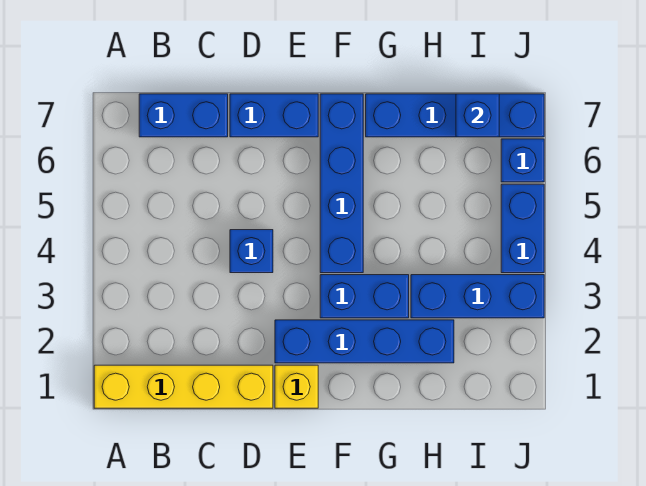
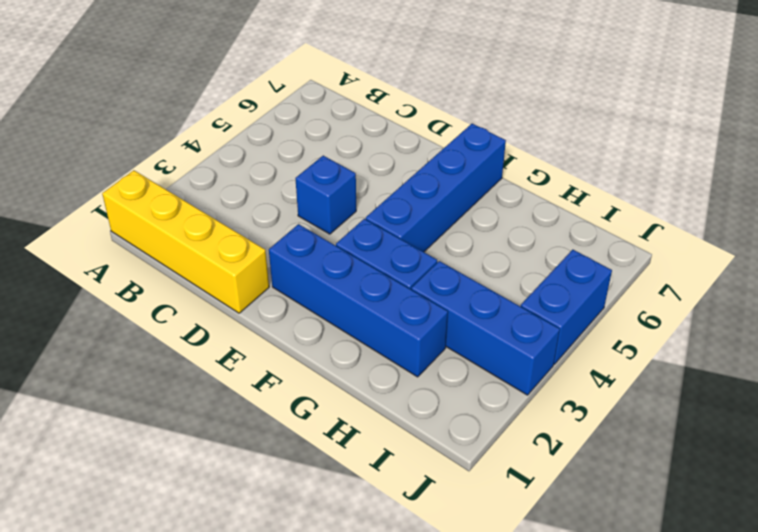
none -> blue brick B7:C7 level 1
none -> blue brick D7:E7 level 1
none -> yellow brick E1 level 1

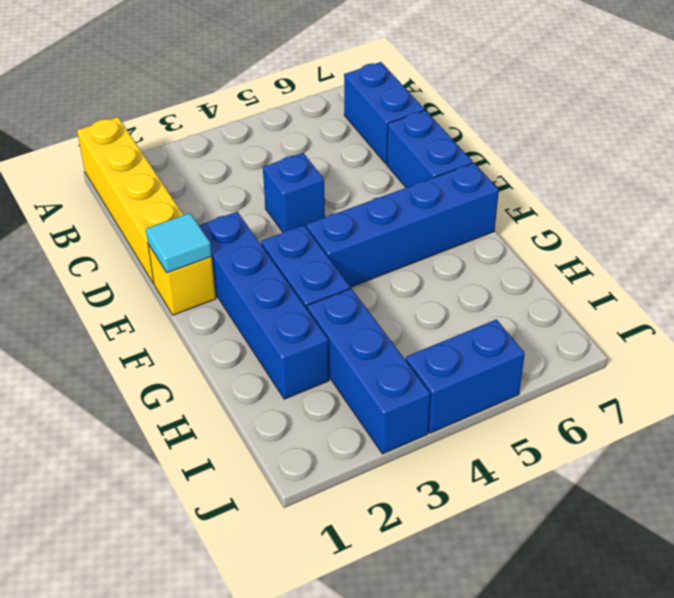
cyan tile E1 level 2 -> none
none -> blue brick G7:J7 level 1
none -> blue brick J6 level 1
none -> blue brick I7 level 2

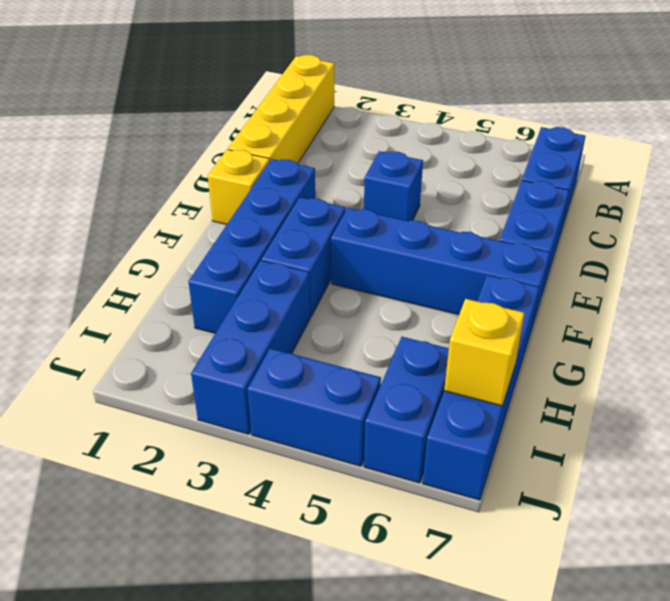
blue brick I6:J6 level 1 -> blue brick J6 level 1
yellow brick I7 level 2 -> blue brick I7 level 2

